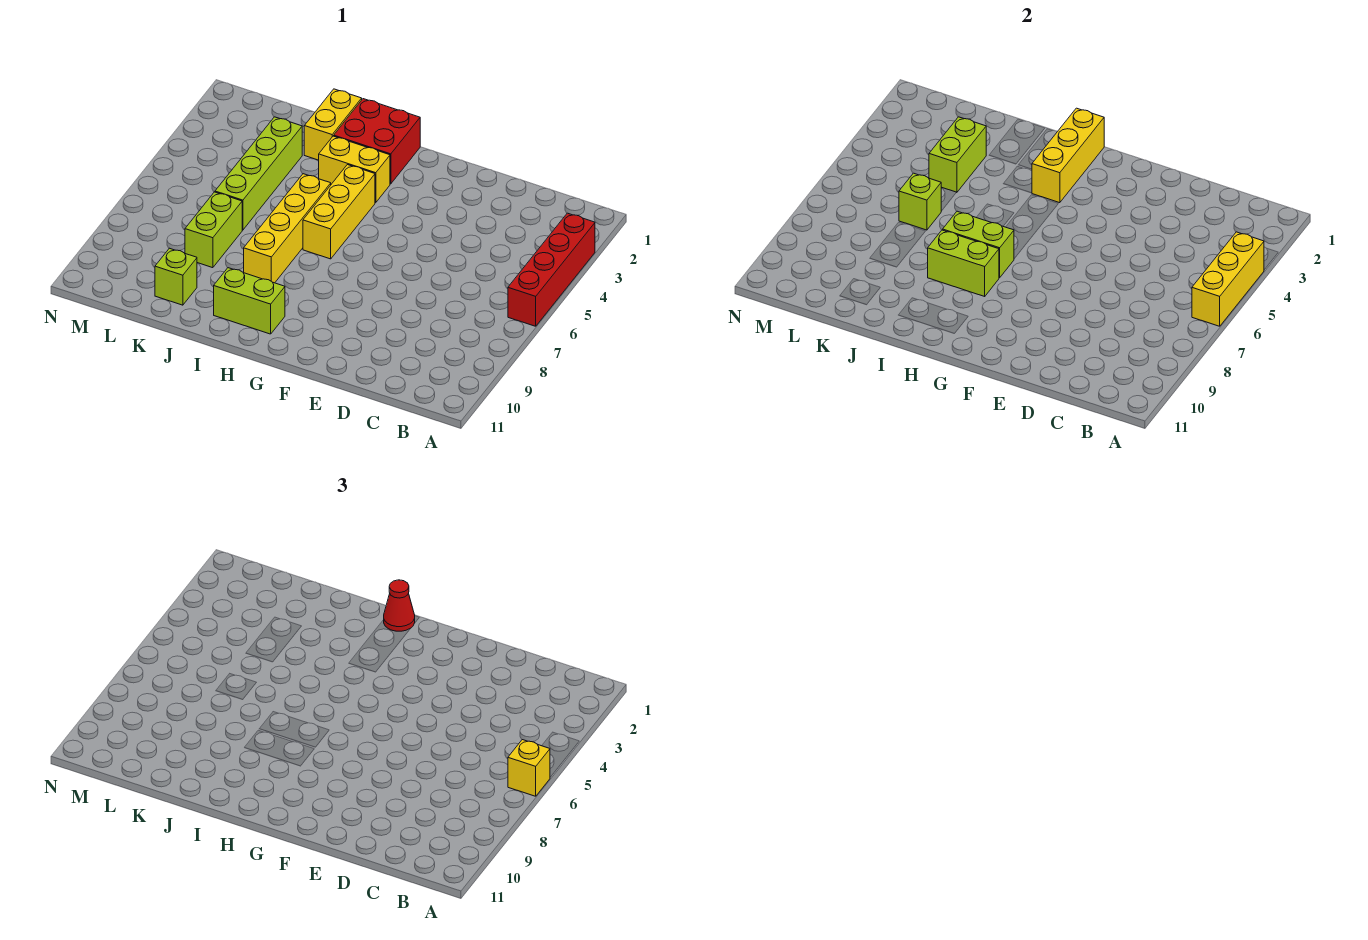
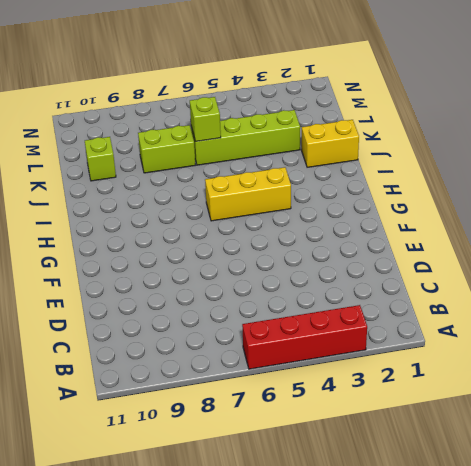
none -> red brick H1:I2 level 1
none -> yellow brick H3:I3 level 1
none -> lime brick H10:I10 level 1

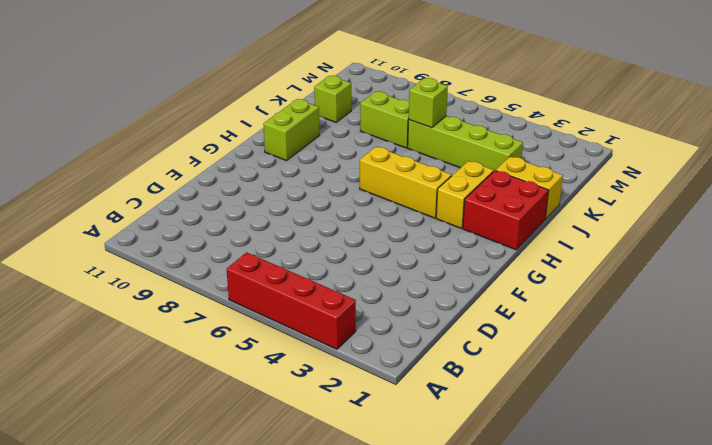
none -> yellow brick I5:I8 level 1
none -> yellow brick A4:A6 level 2
none -> yellow brick H1:H3 level 2

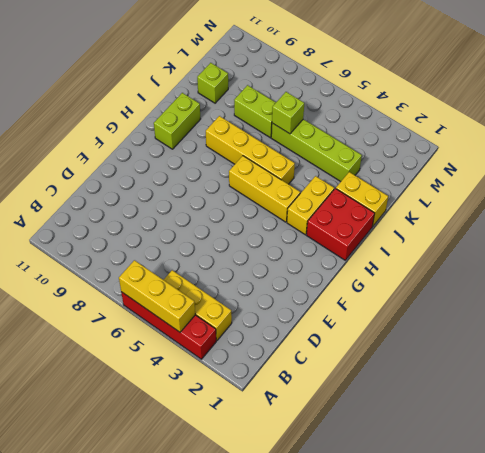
yellow brick B3:B5 level 1 -> yellow brick H1:H3 level 2
none -> lime brick H7:I7 level 2
none -> lime brick H8:I8 level 2
none -> lime brick K3:K4 level 2

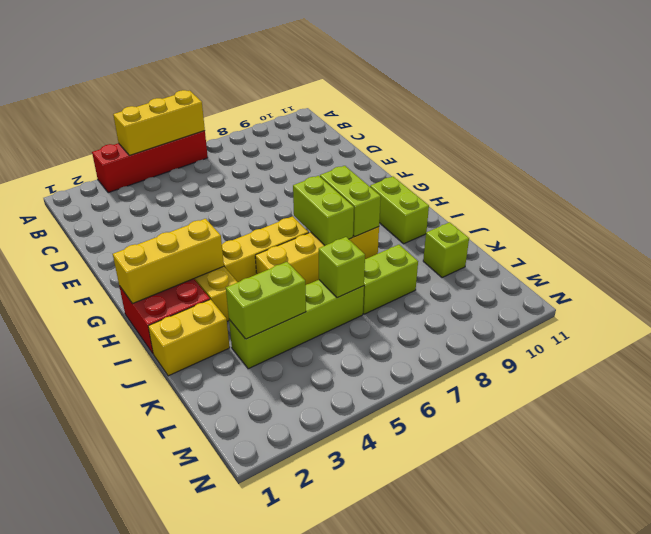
none -> yellow brick A6 level 3
none -> red cone H1 level 3

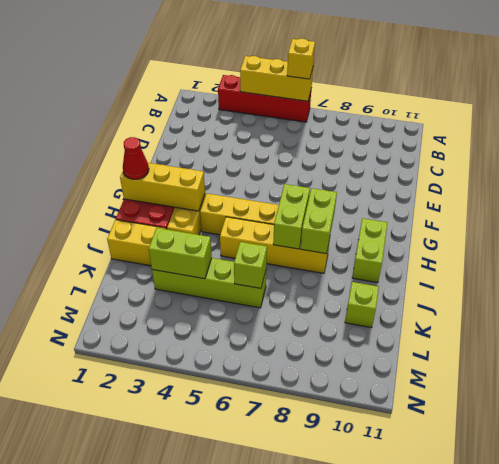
none -> lime brick K7:K8 level 1

